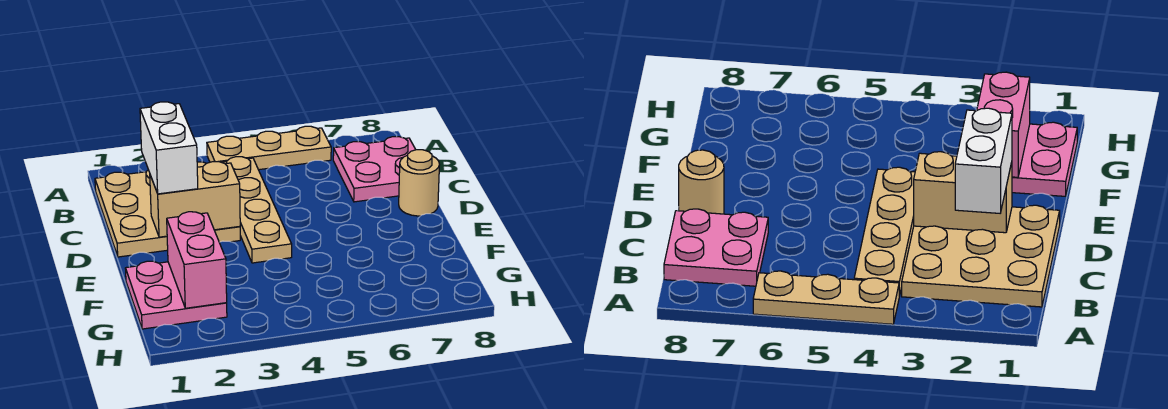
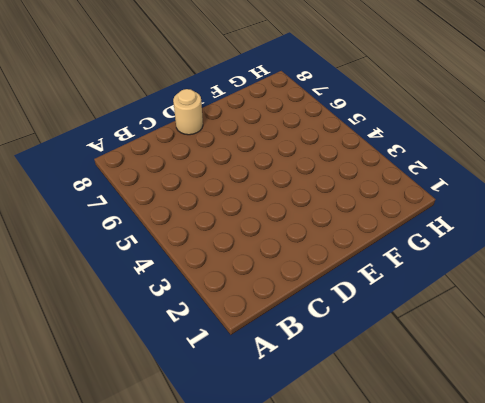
none -> tan plate A4:A6 level 1
none -> tan plate B1:D3 level 1

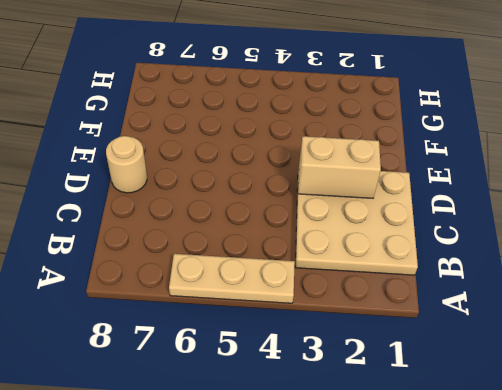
none -> tan plate B4:E4 level 1
none -> pink plate B7:C8 level 1

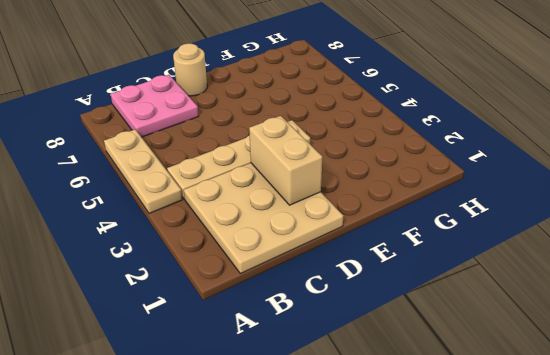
none -> pink plate F1:G2 level 1
none -> pink brick F2:G2 level 2

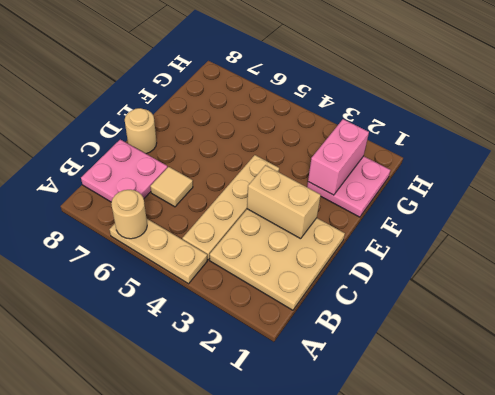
tan round brick A6 level 2 -> none
tan tile C6 level 1 -> none
none -> white brick C2:D2 level 3

